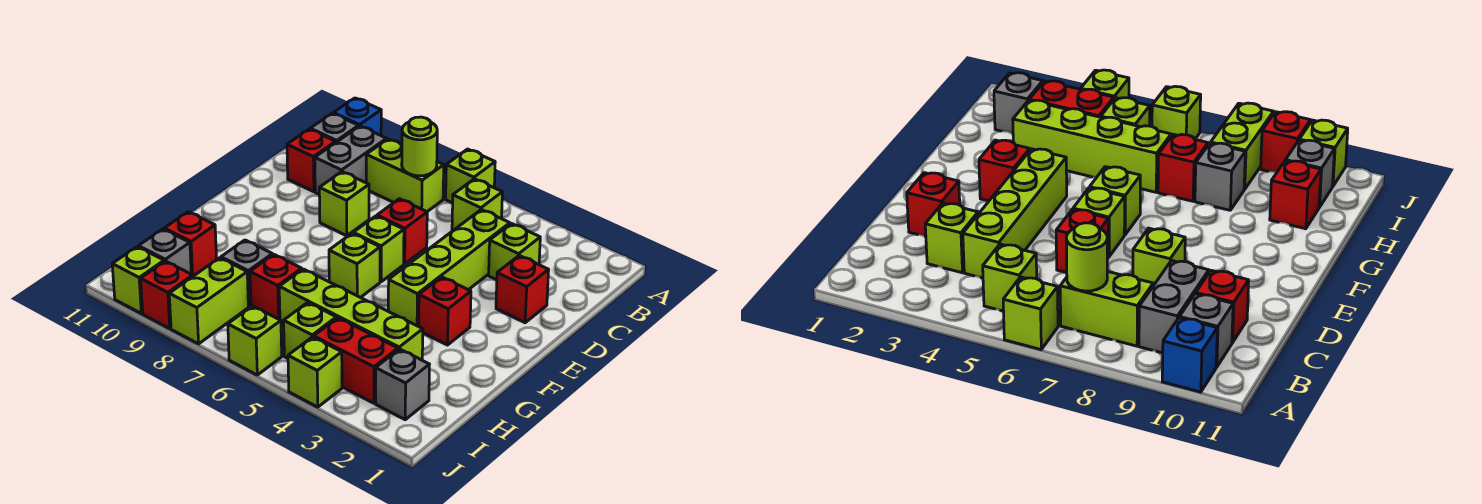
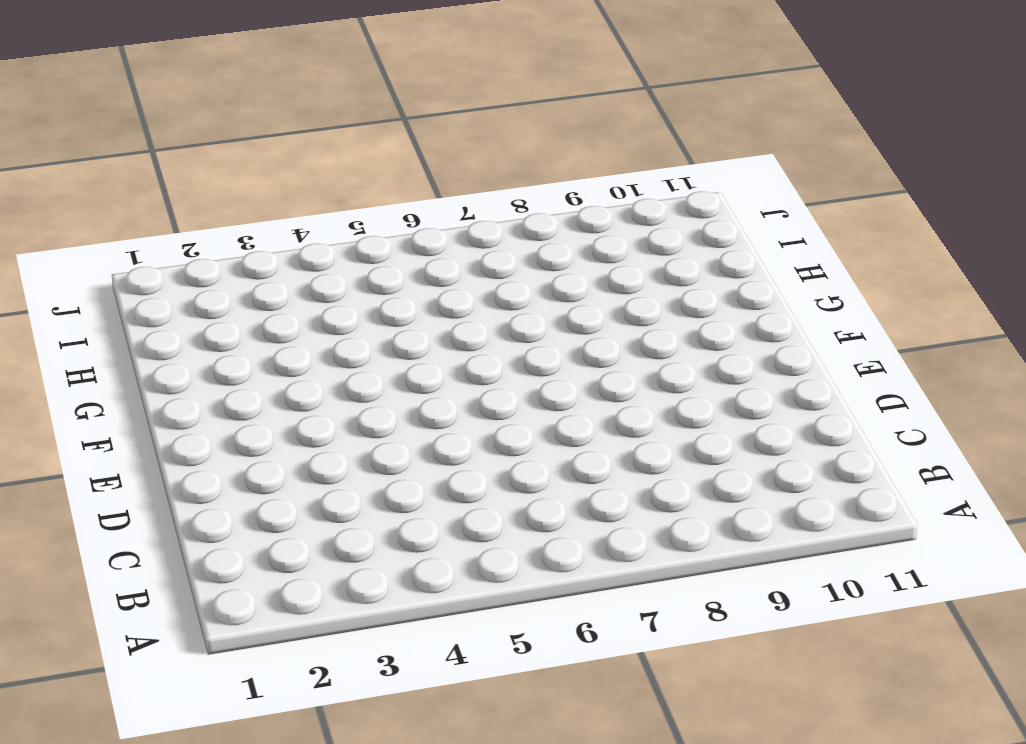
none -> lime brick A6 level 1
none -> blue brick A10 level 1
none -> lime brick B5 level 1

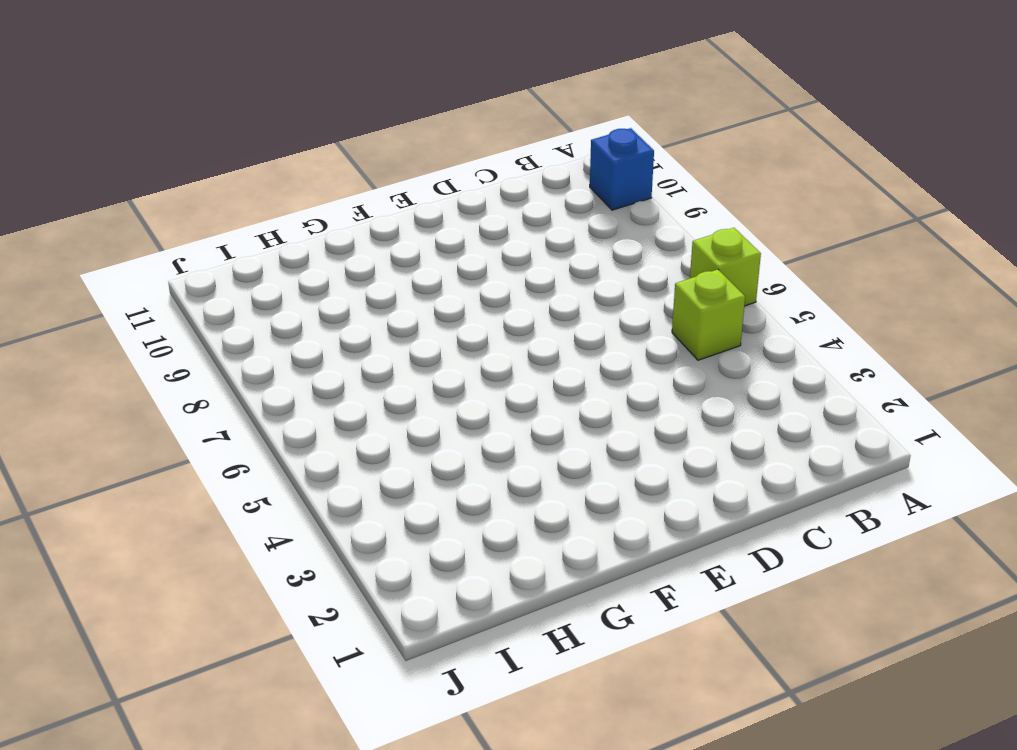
none -> lime brick B7:B8 level 1
none -> grey brick B9:C9 level 1
none -> grey brick B10 level 1

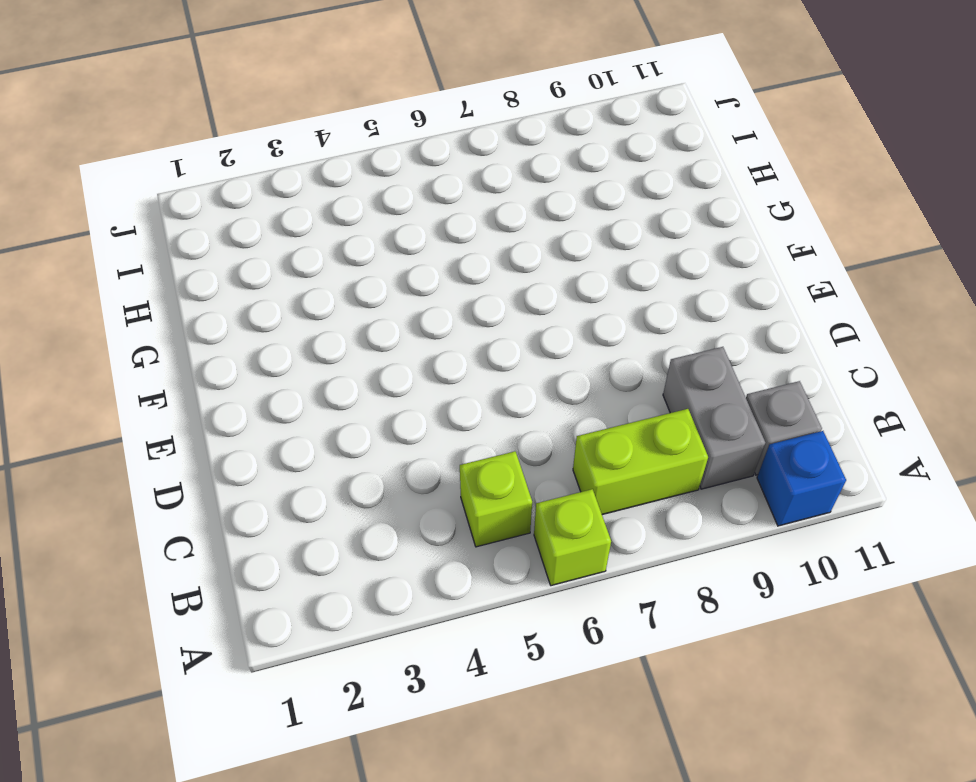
none -> lime brick C3 level 1
none -> lime brick C4:F4 level 1
none -> red brick C10 level 1

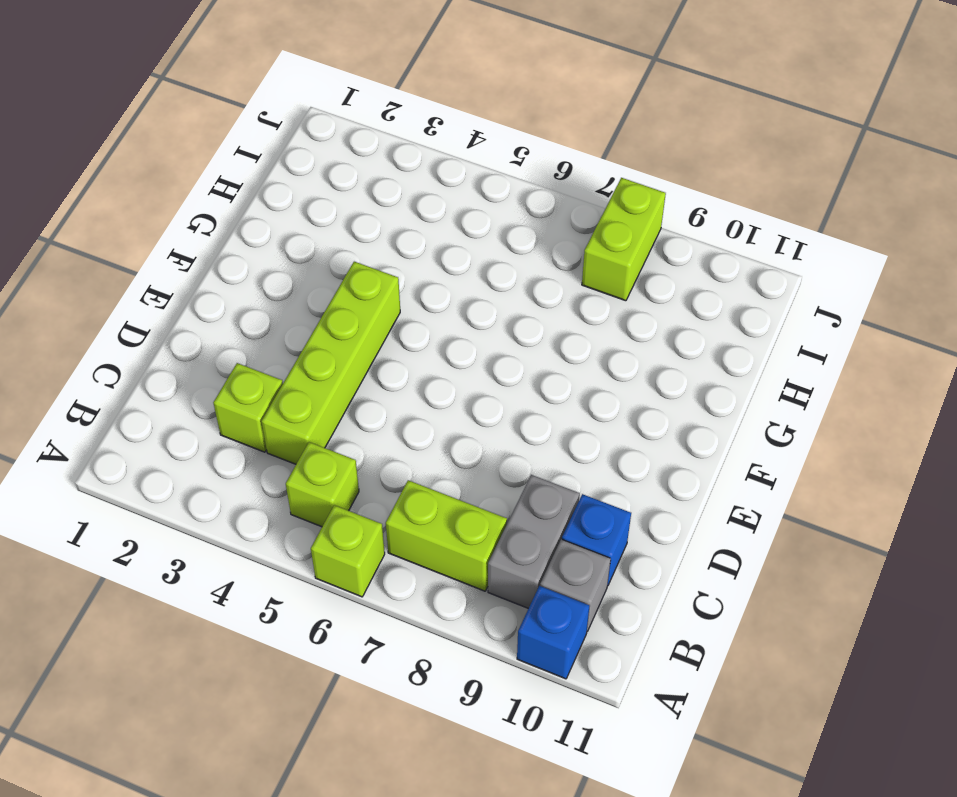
blue brick C10 level 1 -> red brick C10 level 1
none -> red brick D2 level 1
none -> red brick D6 level 1
none -> lime brick D8 level 1

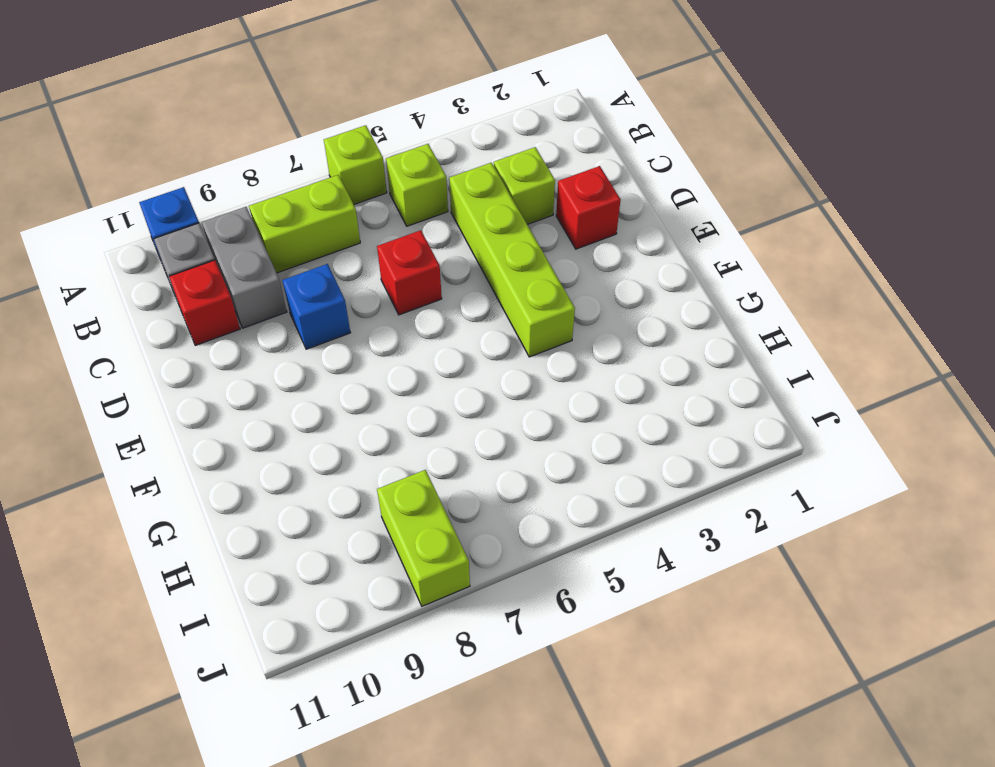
blue brick D8 level 1 -> lime brick D8 level 1
none -> lime brick E6 level 1
none -> red brick F3 level 1
none -> lime brick F6 level 1

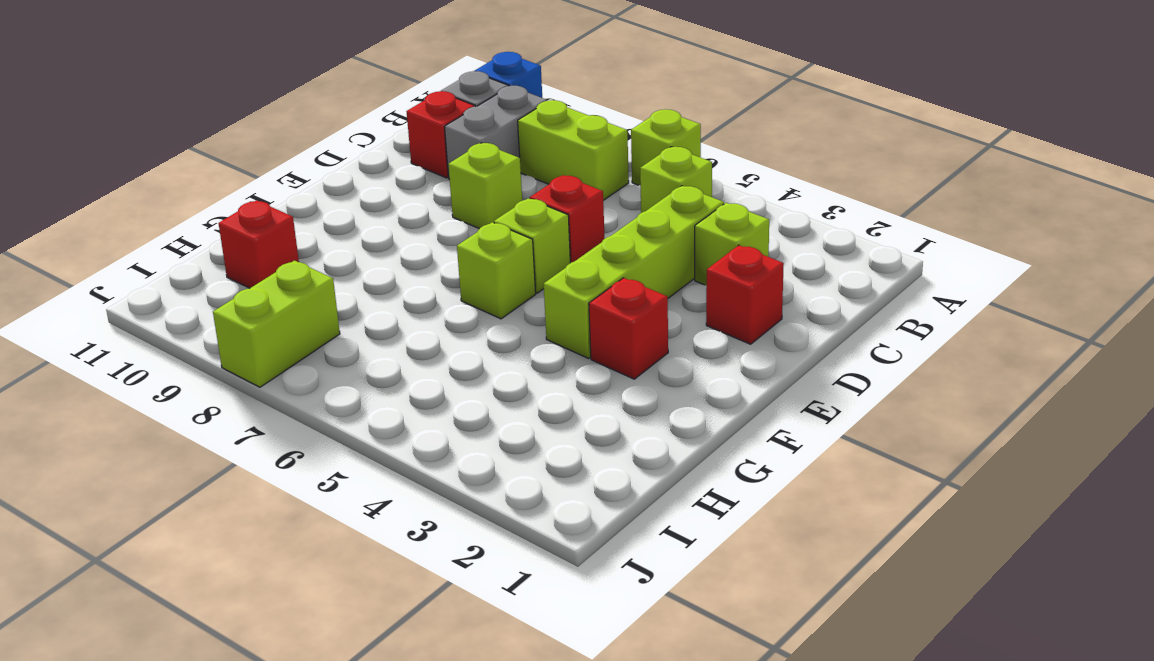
none -> lime brick H3:H6 level 1
none -> red brick H7 level 1
none -> grey brick H8 level 1

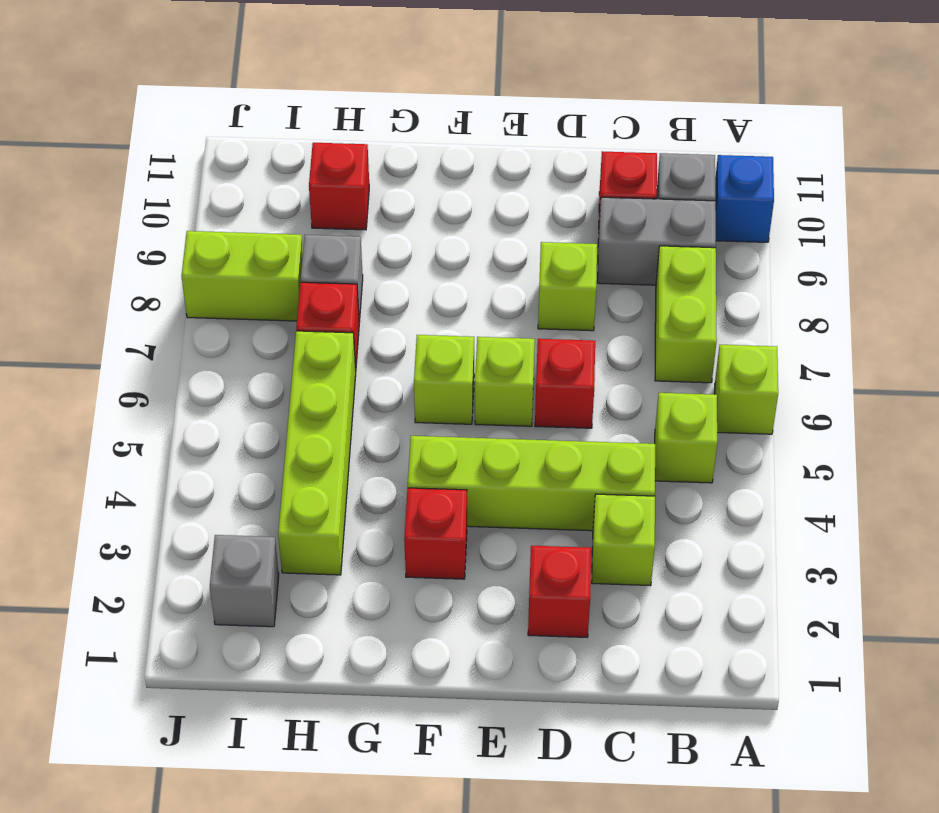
none -> red brick I3:I4 level 1
none -> lime brick I5 level 1
none -> grey brick I10 level 1

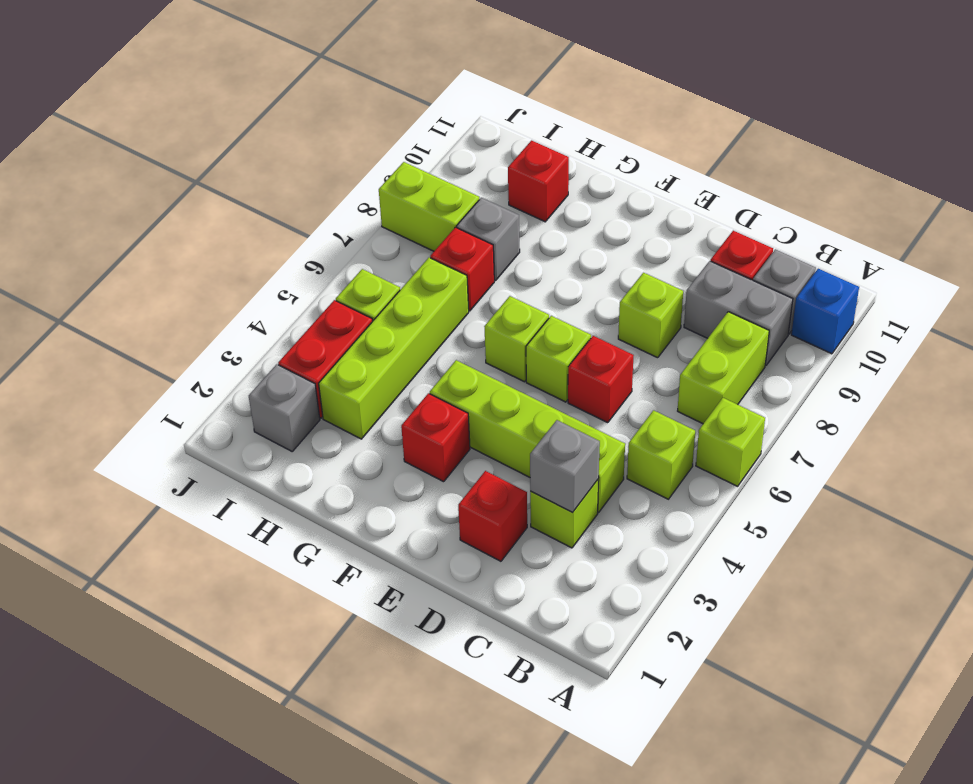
grey brick C3 level 2 -> grey brick I10 level 1
none -> lime brick J4 level 1
none -> lime brick J6 level 1
none -> red brick J9 level 1

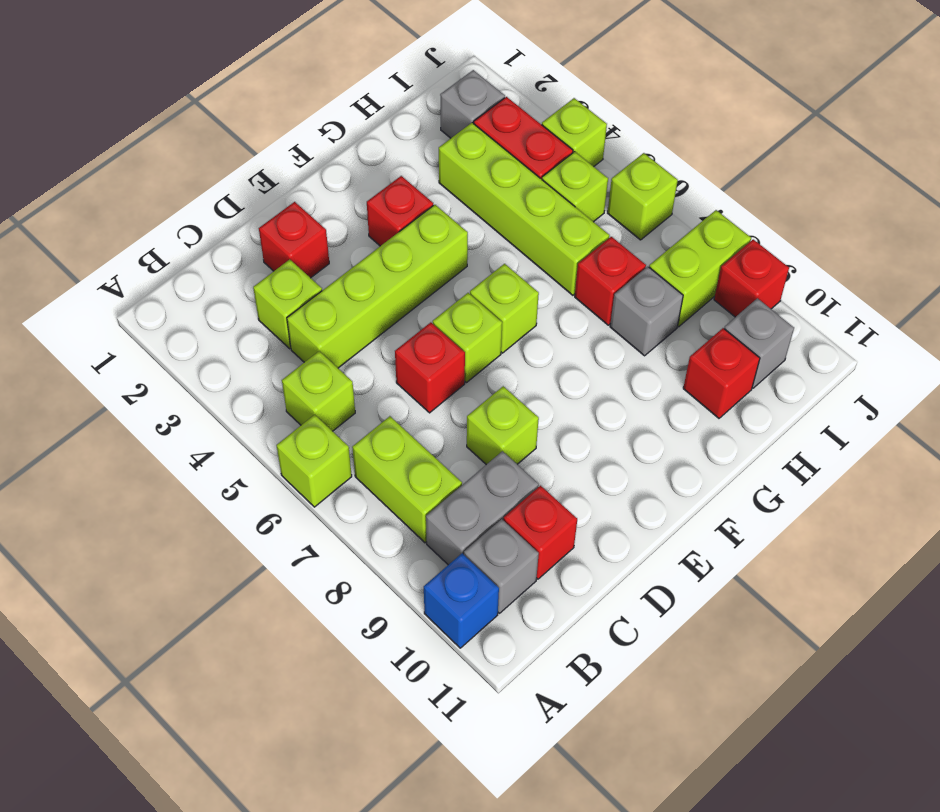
none -> lime brick J10 level 1
none -> lime round brick B7 level 2

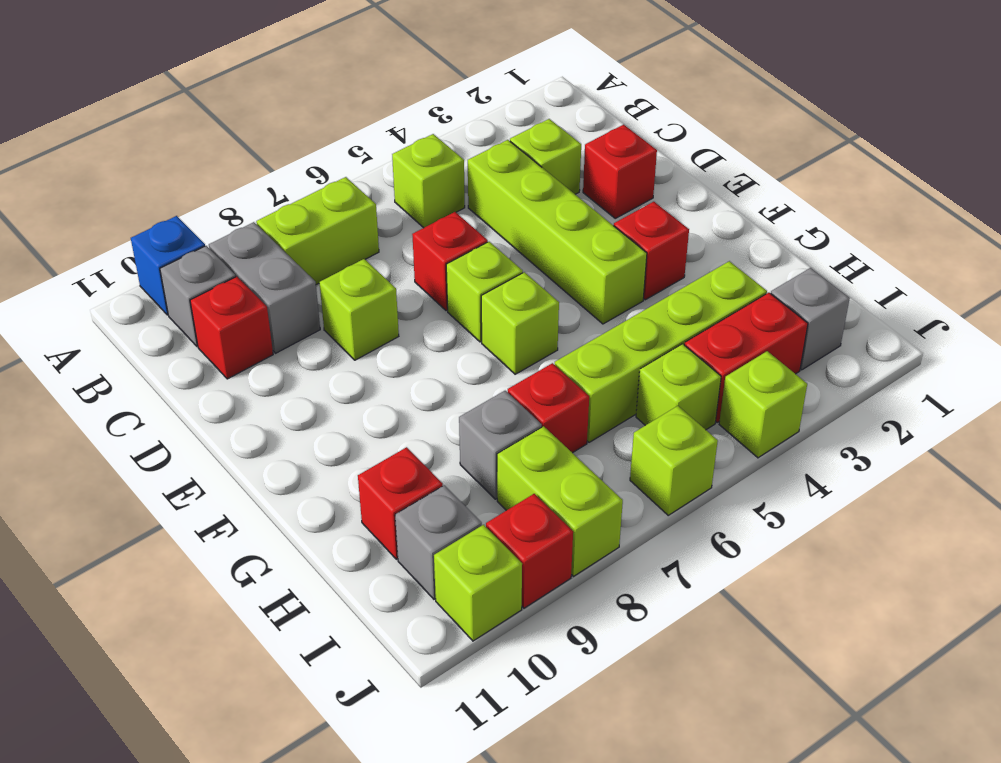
none -> lime brick A6 level 1
none -> lime round brick B7 level 2

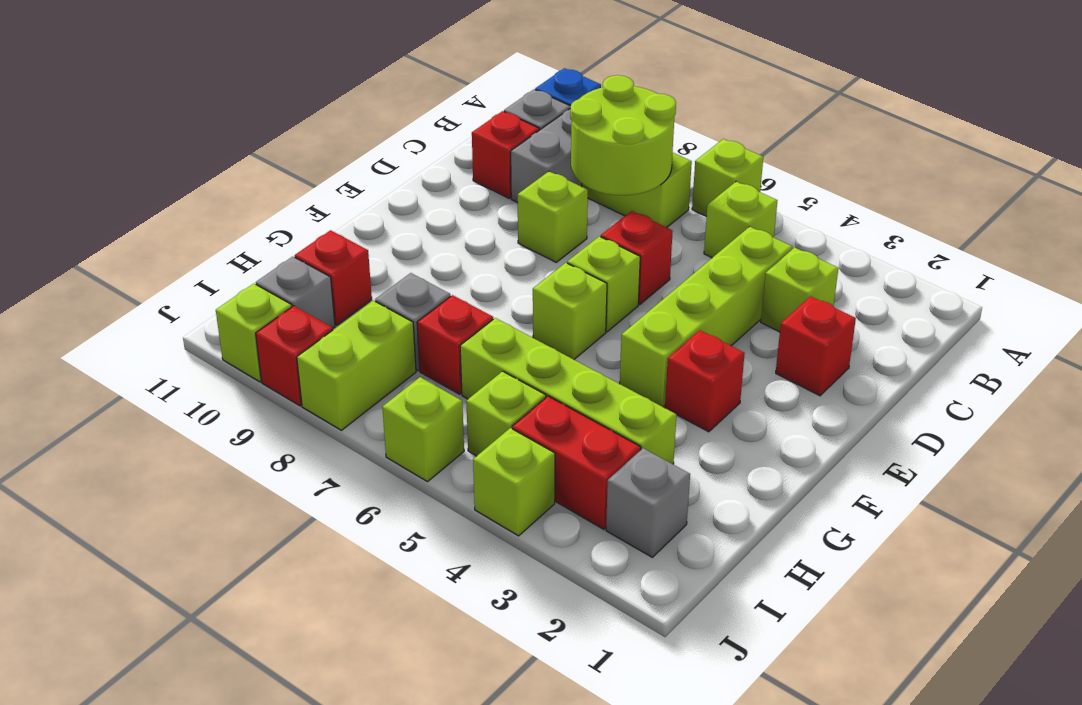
lime round brick B7:C8 level 2 -> lime round brick B7 level 2

